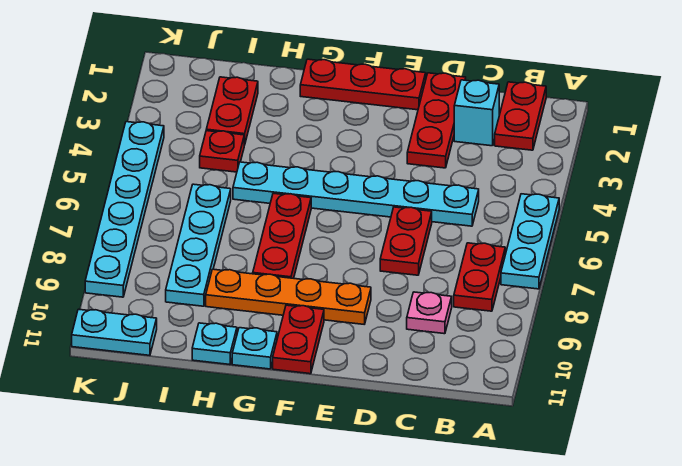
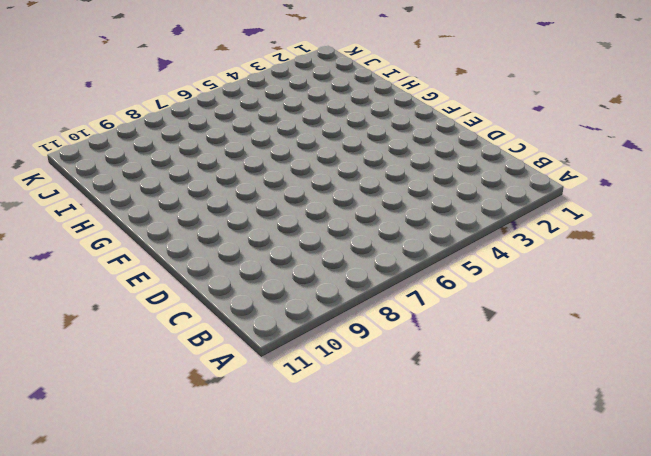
none -> cyan plate A5:A7 level 1
none -> red plate B1:B2 level 1
none -> red plate B7:B8 level 1

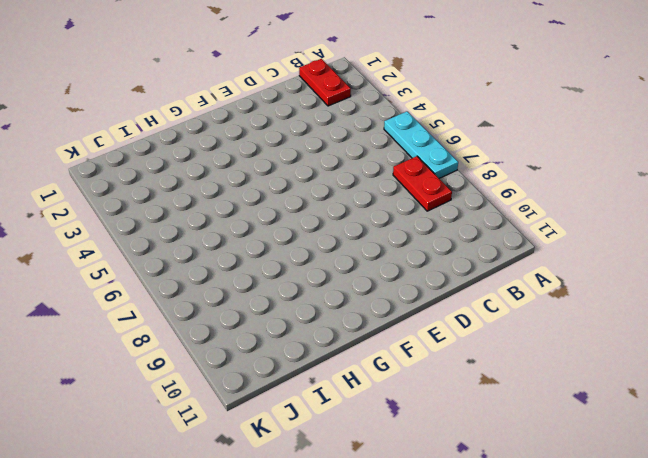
none -> cyan brick C2 level 1
none -> cyan plate C5:H5 level 1
none -> pink plate C9 level 1

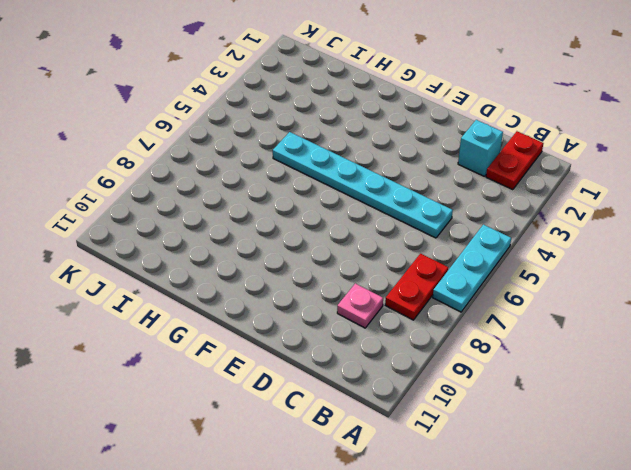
none -> red plate D1:D3 level 1
none -> red plate D6:D7 level 1
none -> red plate E1:G1 level 1

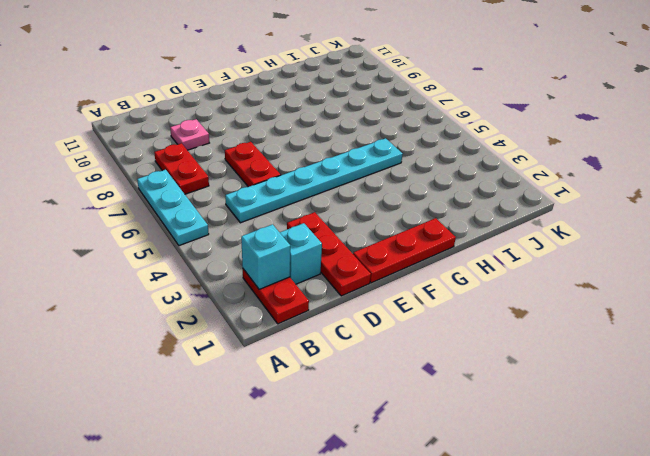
cyan brick B2 level 2 -> none
none -> orange plate E9:H9 level 1
none -> red plate F10:F11 level 1
none -> red plate G6:G8 level 1

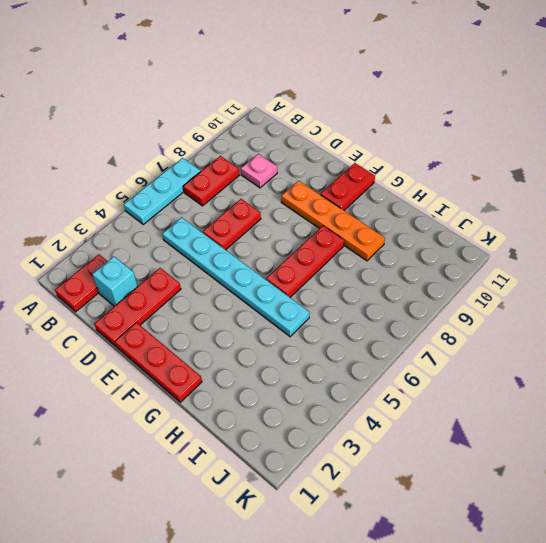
none -> cyan plate G11 level 1
none -> cyan plate H11 level 1
none -> red plate I2:I3 level 1

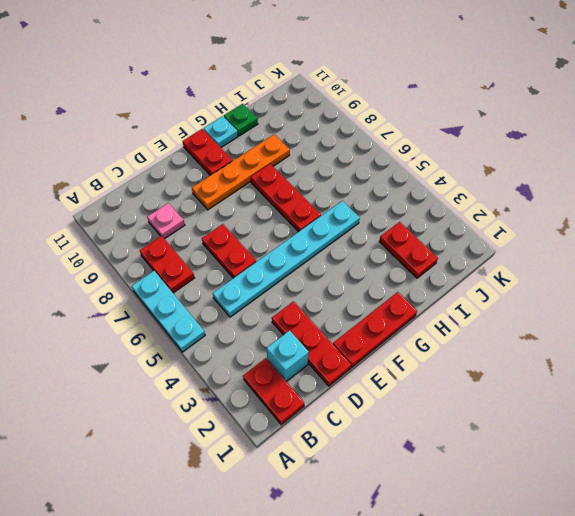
green plate H11 level 1 -> cyan plate H11 level 1
none -> red plate I4 level 1
none -> cyan plate I6:I9 level 1
none -> cyan plate J11:K11 level 1

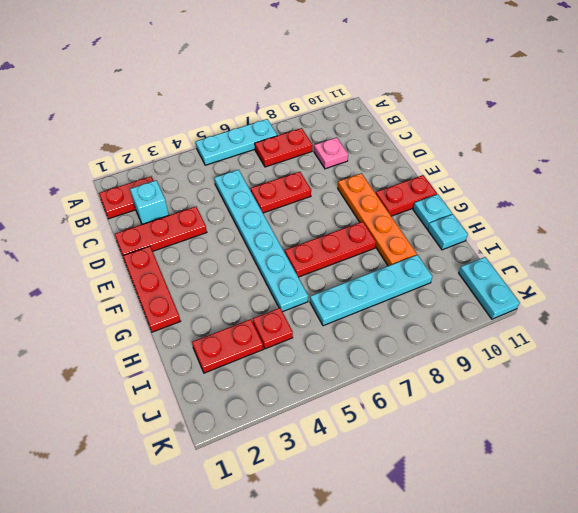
none -> cyan plate K4:K9 level 1

